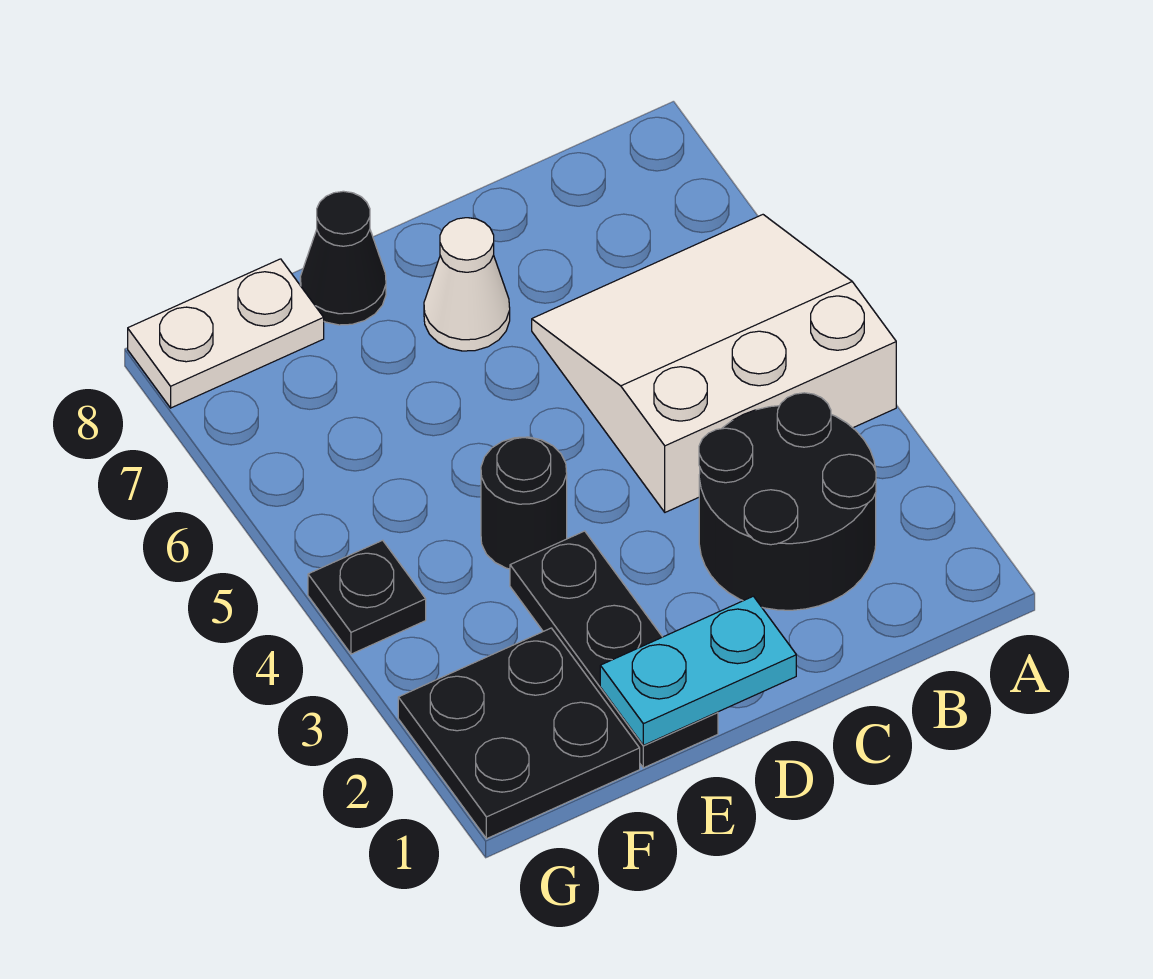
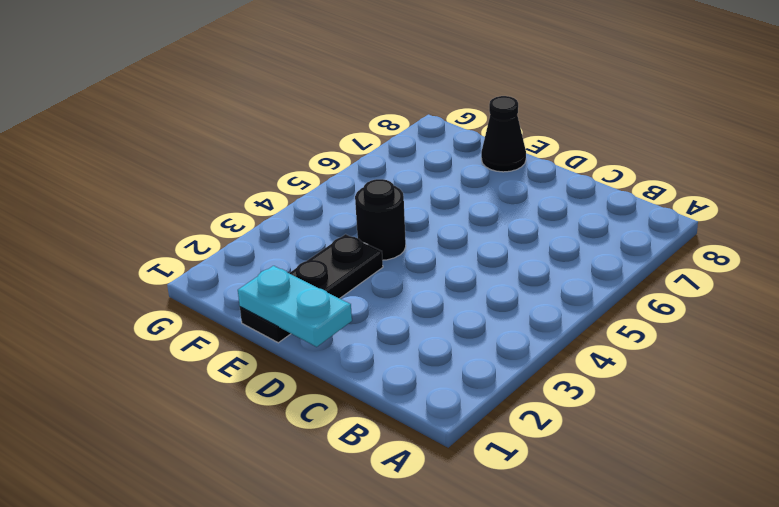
none -> white slope A4:C6 level 1 top 4
none -> black round brick B2:C3 level 1

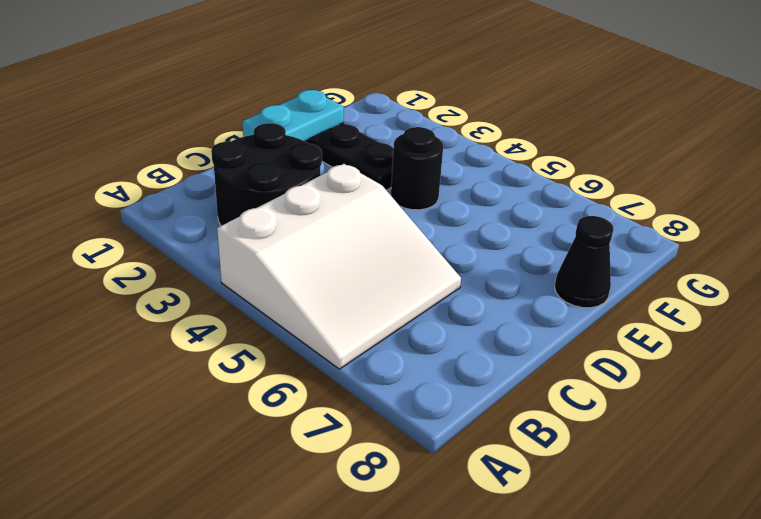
none -> white cone D7 level 1
none -> black plate F1:G2 level 1

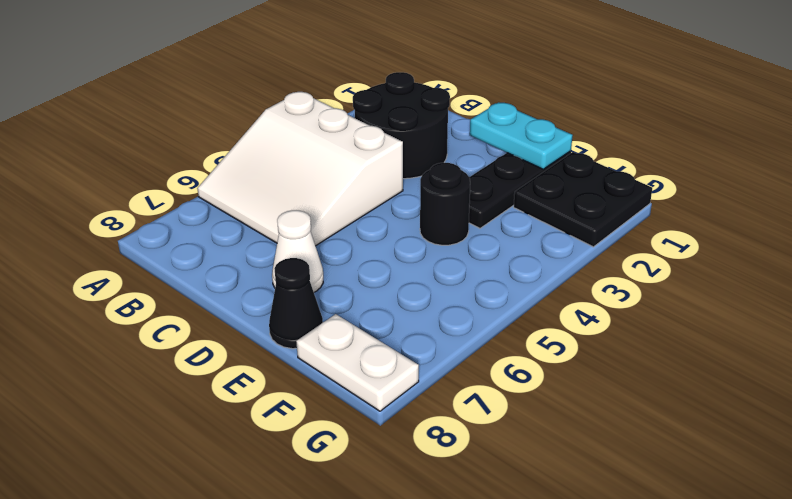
none -> black plate G4 level 1

